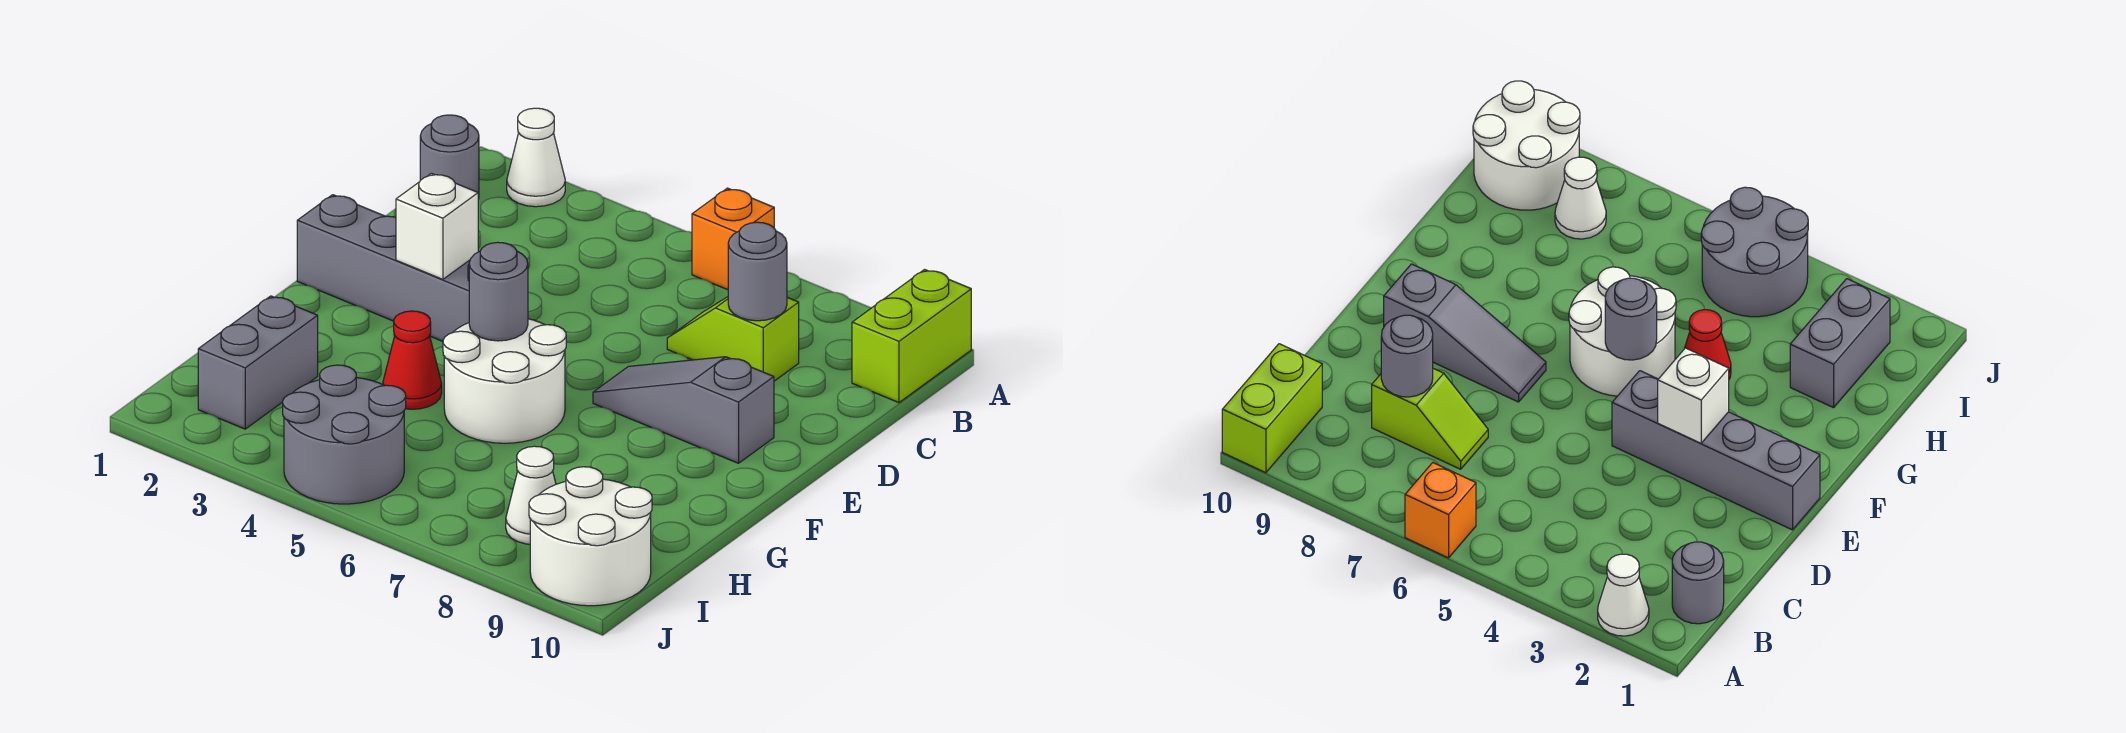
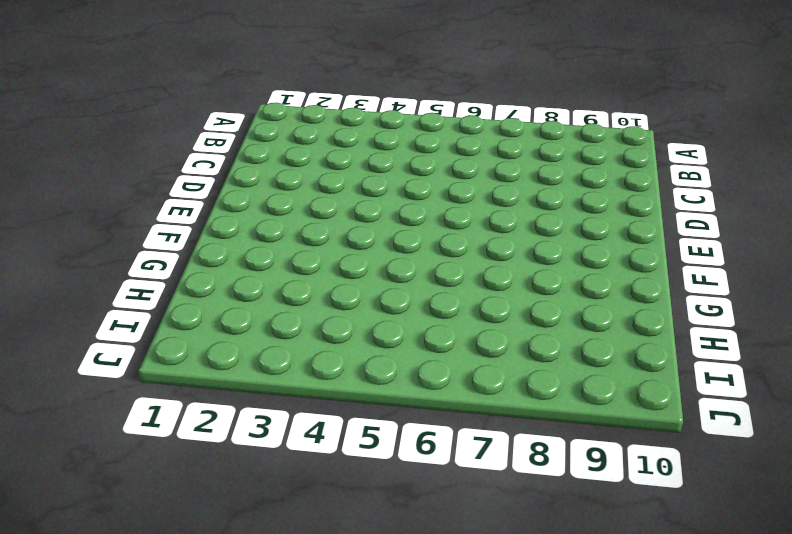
none -> white cone A2 level 1
none -> orange brick A6 level 1
none -> lime brick A10:B10 level 1

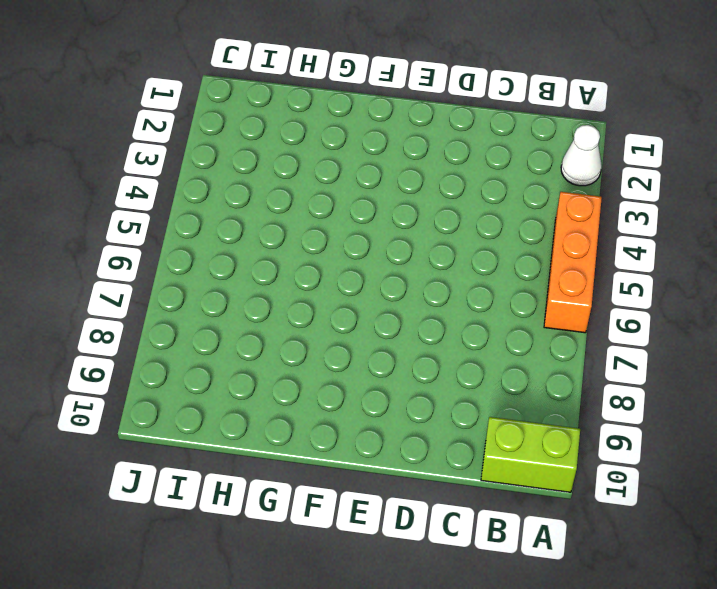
orange brick A4:A6 level 1 -> orange brick A6 level 1
none -> grey round brick B1 level 1
none -> lime slope C7:C8 level 1 top 8
none -> grey brick E1:E4 level 1

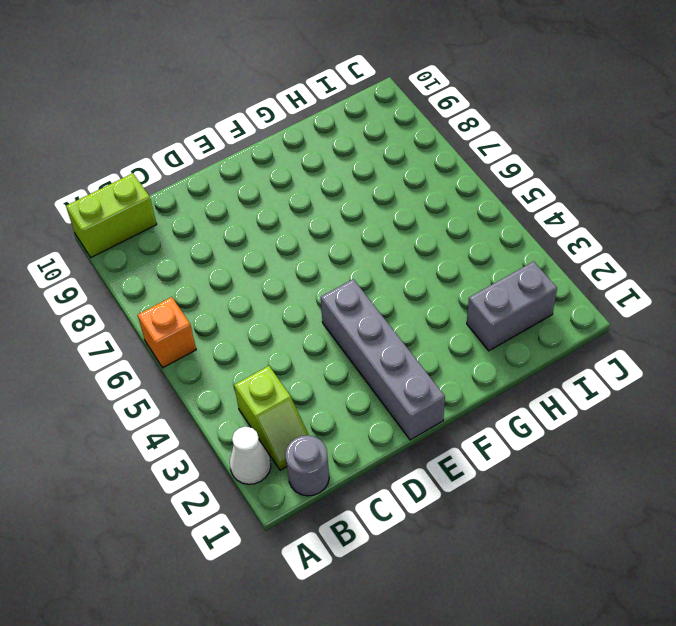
lime slope B2:B3 level 1 top 3 -> lime slope C7:C8 level 1 top 8
none -> grey slope E7:E9 level 1 top 9
none -> white round brick F5:G6 level 1
none -> red cone G4 level 1

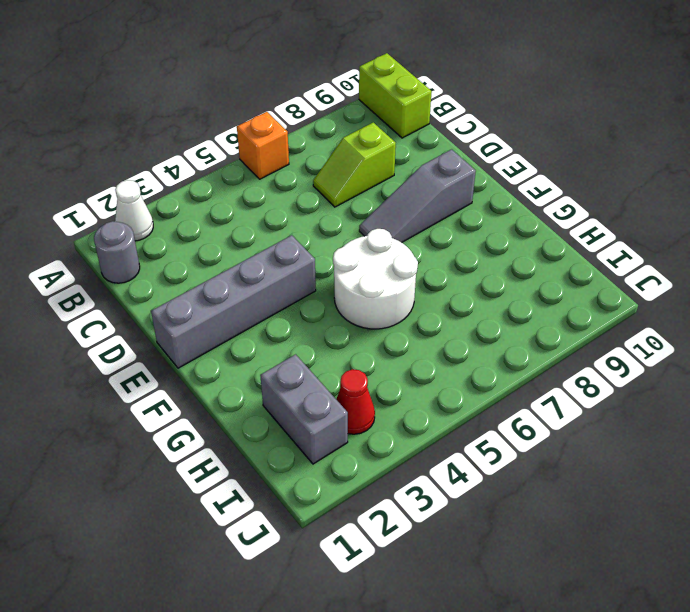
red cone I3 level 1 -> red cone G4 level 1
none -> grey round brick I4:J5 level 1
none -> white cone I8 level 1
none -> white round brick I9:J10 level 1

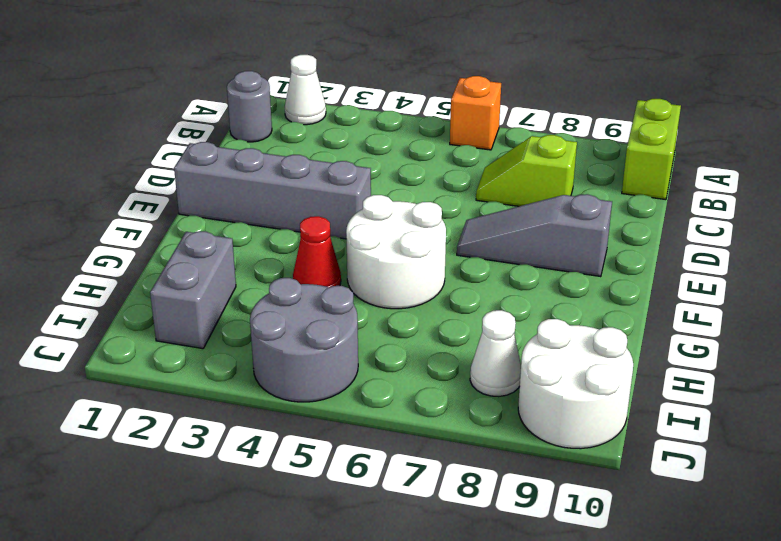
none -> grey round brick C8 level 2
none -> white brick E3 level 2
none -> grey round brick F5 level 2

